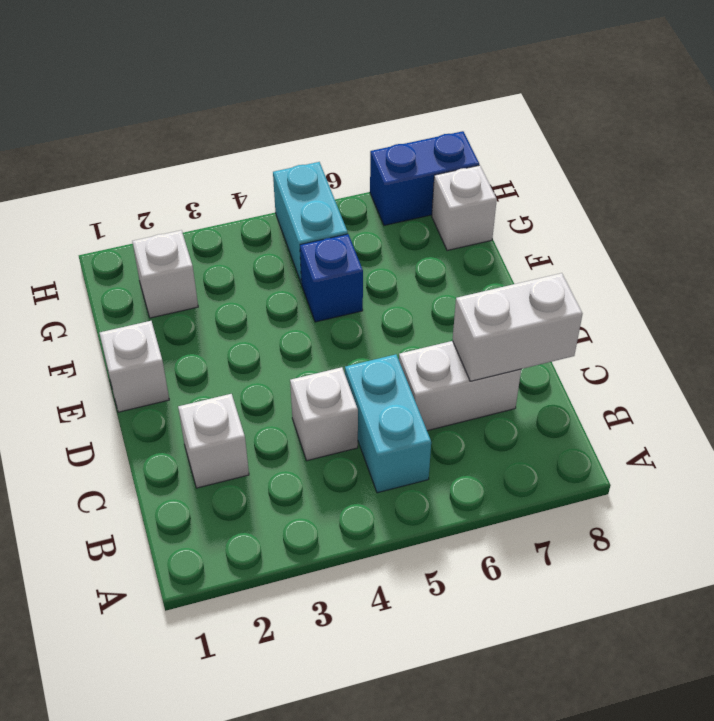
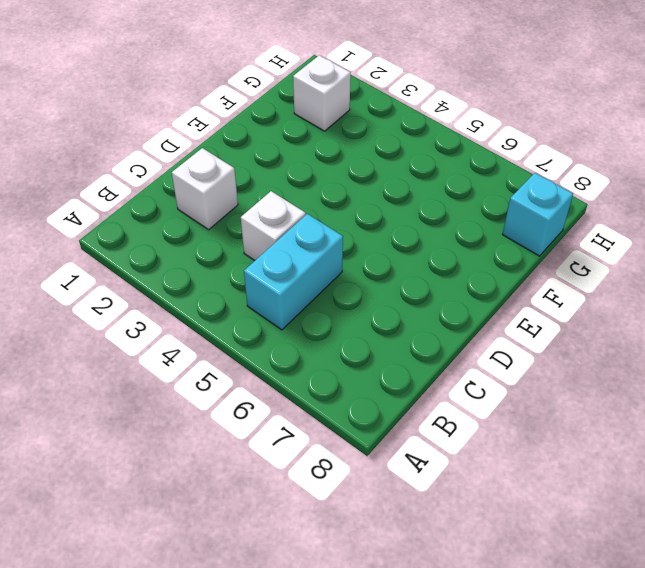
cyan brick G8 level 1 -> white brick G8 level 1
none -> white brick C6:C7 level 1
none -> white brick E1 level 1

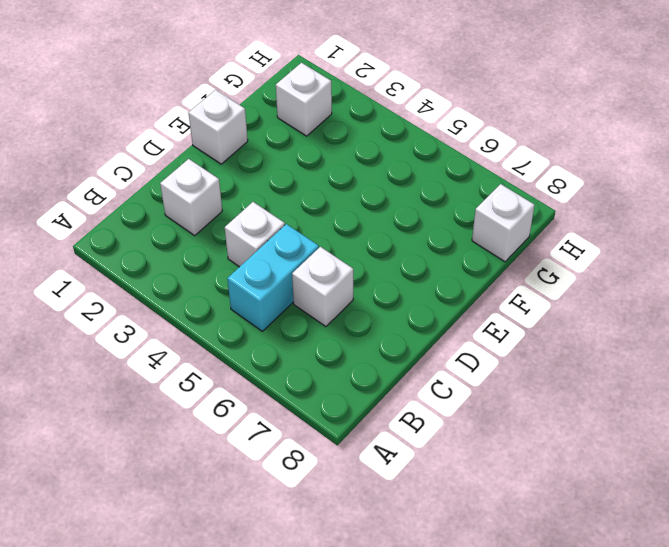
white brick C6 level 1 -> white brick C6:C7 level 1
none -> blue brick F5 level 1
none -> cyan brick G5:H5 level 1

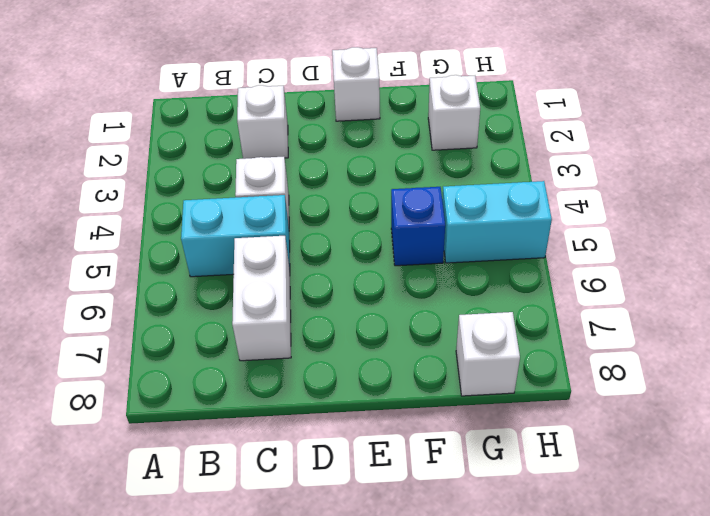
none -> blue brick H7:H8 level 1
none -> white brick C7:C8 level 2

